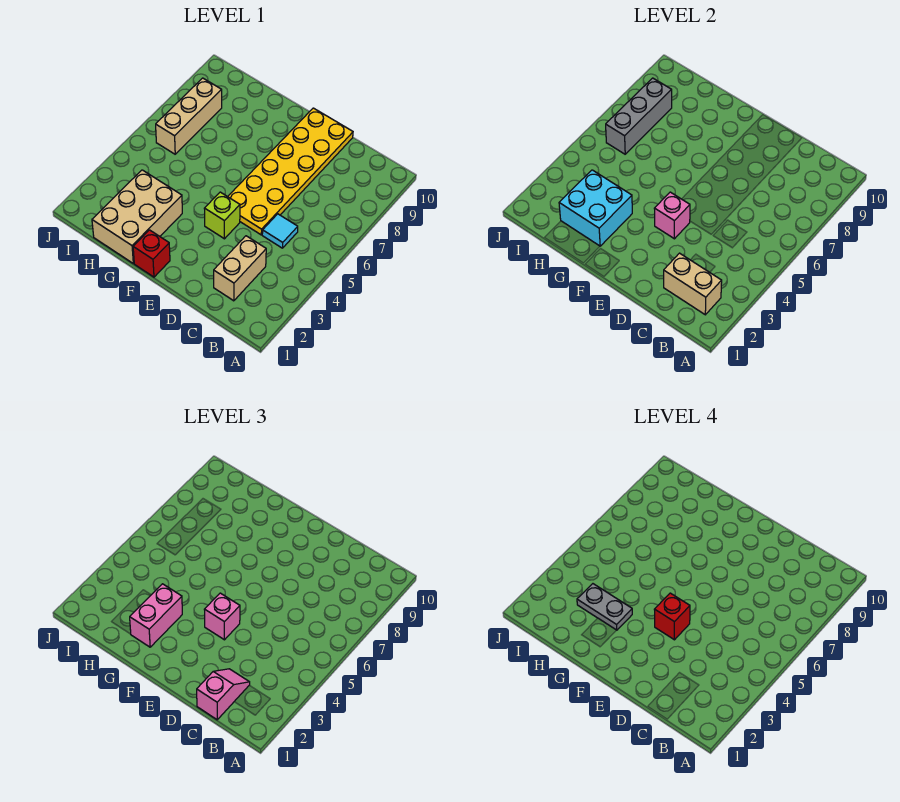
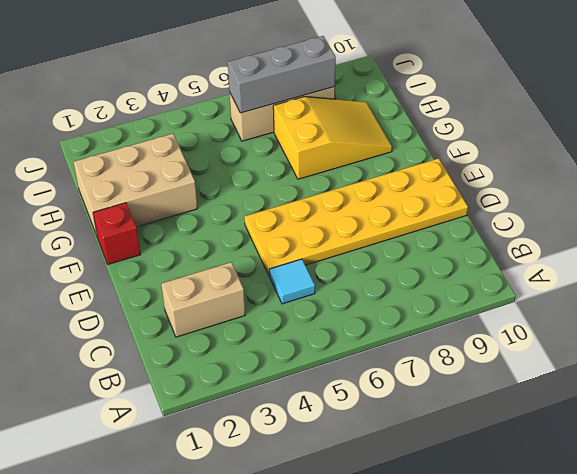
yellow slope G7:H9 level 1 top 7 -> none
none -> lime brick E4 level 1
none -> tan brick B2:C2 level 2
none -> pink brick E4 level 2

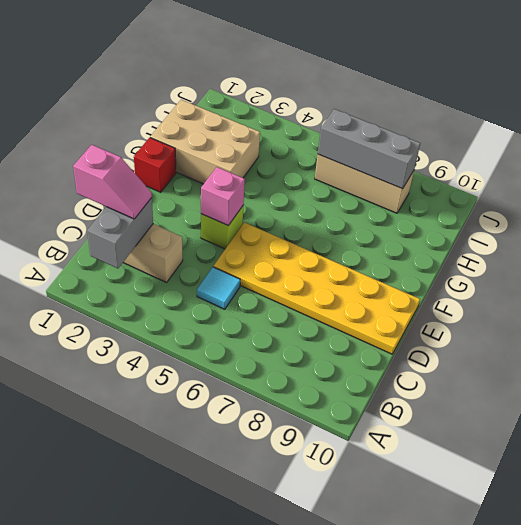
grey brick B2:C2 level 2 -> tan brick B2:C2 level 2
none -> cyan brick G2:H3 level 2
none -> pink brick E4 level 3
none -> pink brick G2:G3 level 3

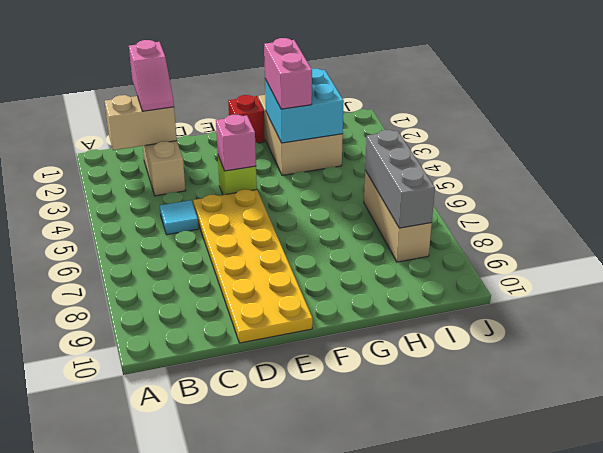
none -> pink brick E4 level 3
none -> red brick E4 level 4
none -> grey plate G3:H3 level 4

